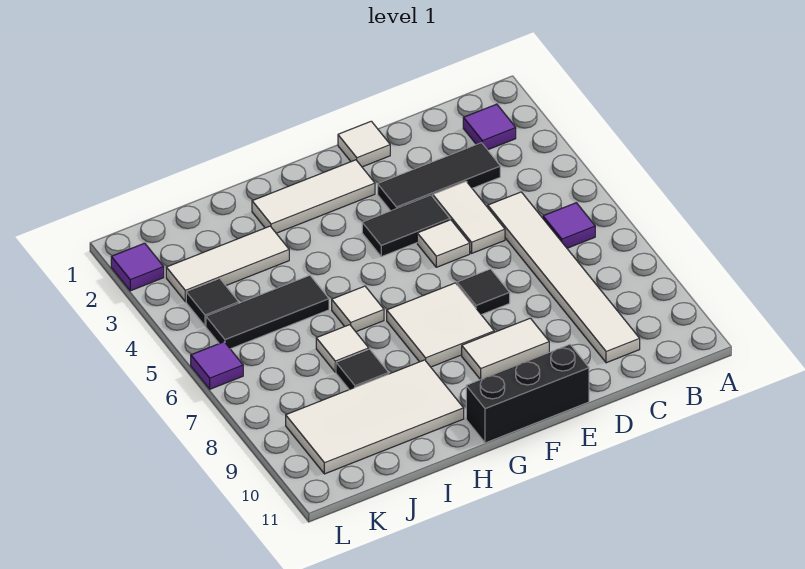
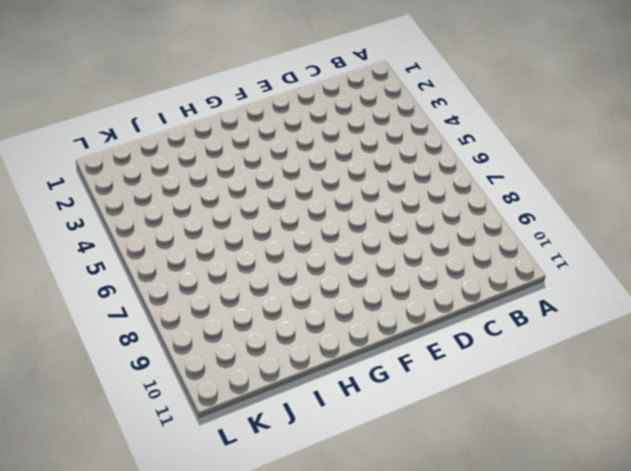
none -> purple tile B2 level 1
none -> purple tile B6 level 1
none -> black tile C3:E3 level 1

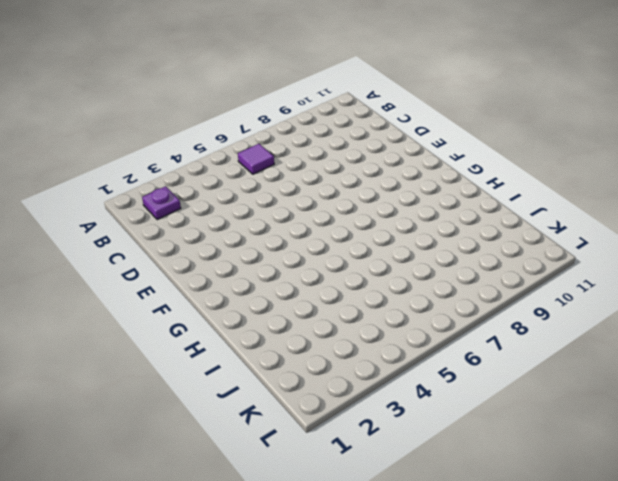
purple plate B2 level 1 -> purple tile B2 level 1
none -> black tile C3:E3 level 1
none -> white tile C5:C10 level 1
none -> white tile D4:D5 level 1

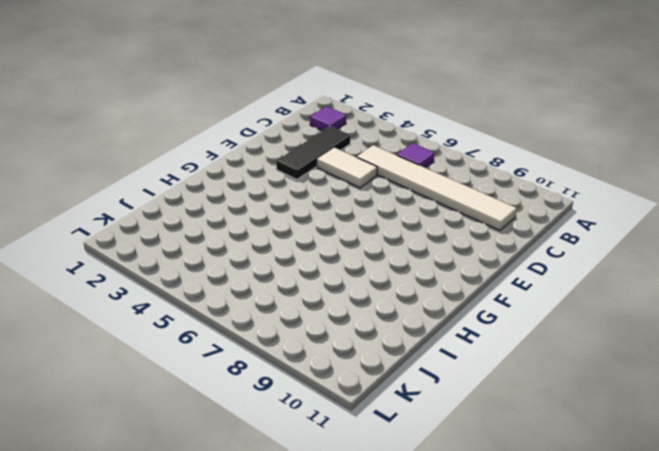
none -> white tile E1 level 1
none -> black tile E4:F4 level 1
none -> white tile E5 level 1

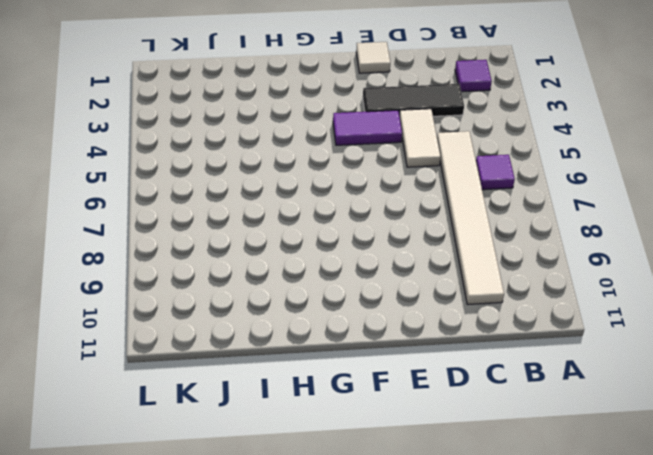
purple tile E4:F4 level 1 -> black tile E4:F4 level 1
none -> white tile E5 level 1
none -> black tile E7 level 1
none -> white tile E9:F9 level 1

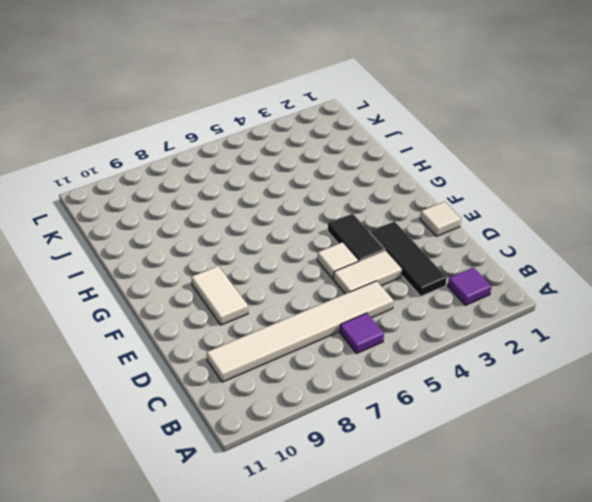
none -> black tile E7 level 1
none -> black brick E11:G11 level 1
none -> white tile F2:H2 level 1

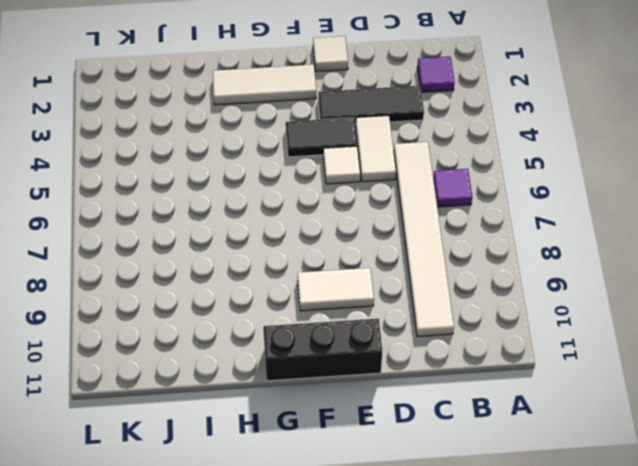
none -> black tile E7 level 1
none -> white tile F7:G8 level 1
none -> white tile H6 level 1

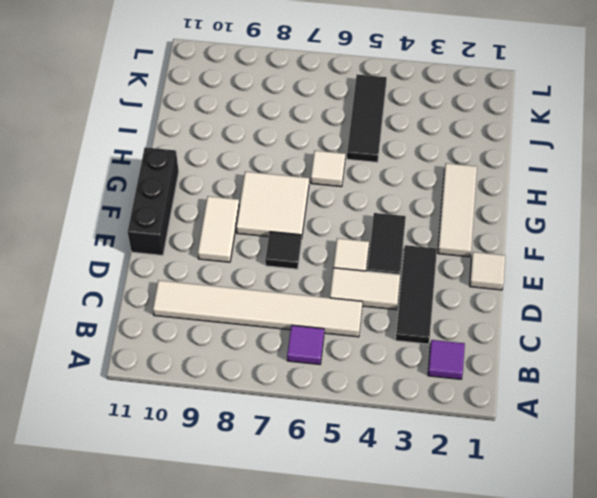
none -> white tile H9:K10 level 1
none -> white tile I3:K3 level 1
none -> white tile I7 level 1

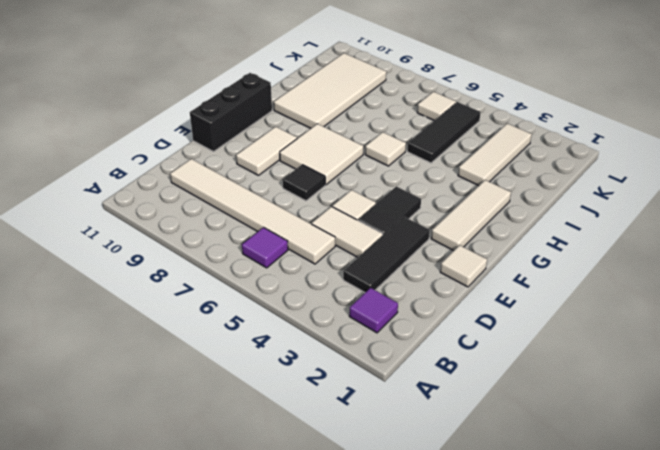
white tile K6 level 1 -> white tile I7 level 1
none -> black tile I8 level 1
none -> black tile K4 level 1
none -> purple tile L2 level 1

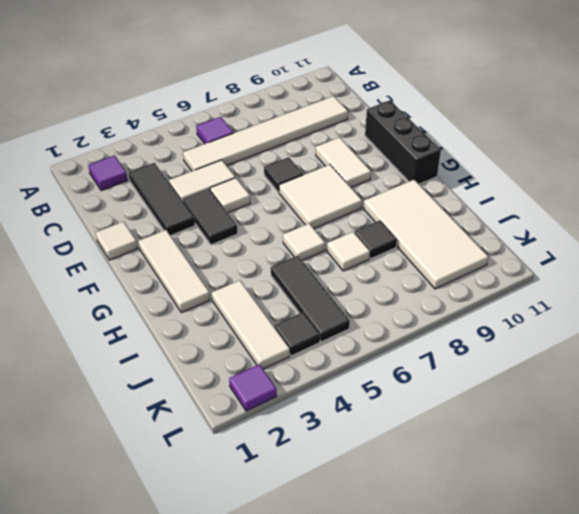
none -> purple tile L6 level 1

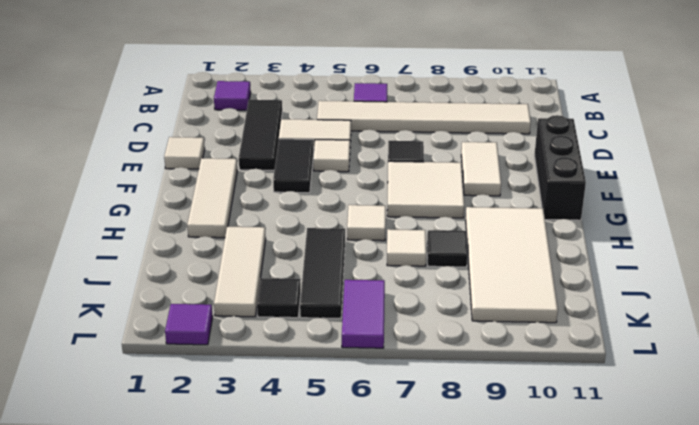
purple tile K6:L6 level 1 -> purple tile L6 level 1

